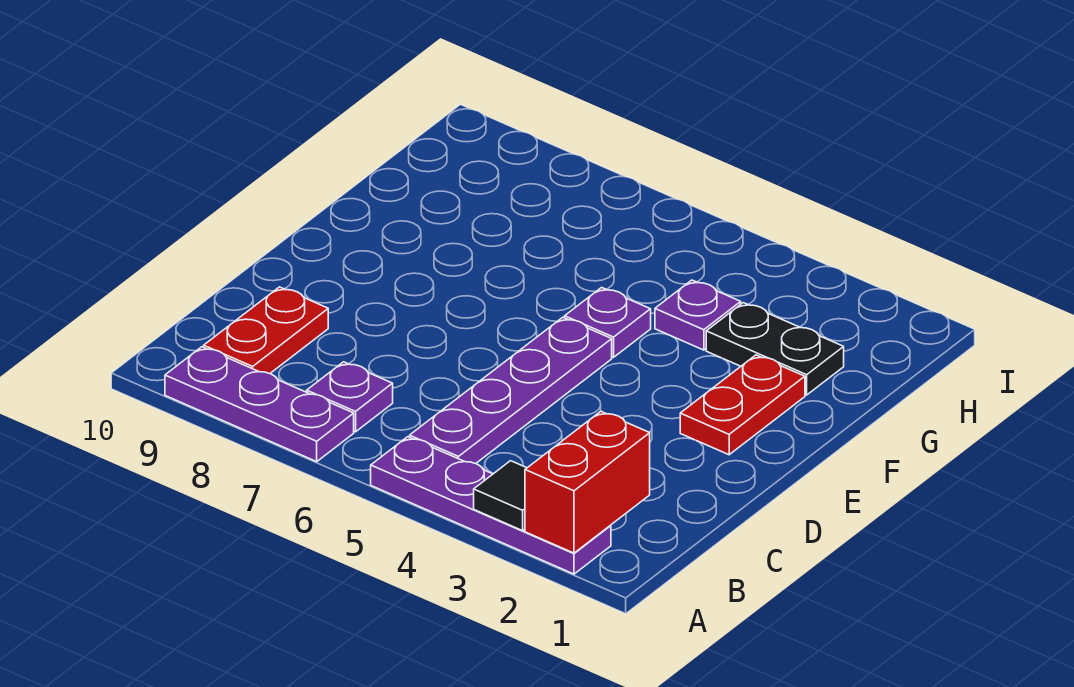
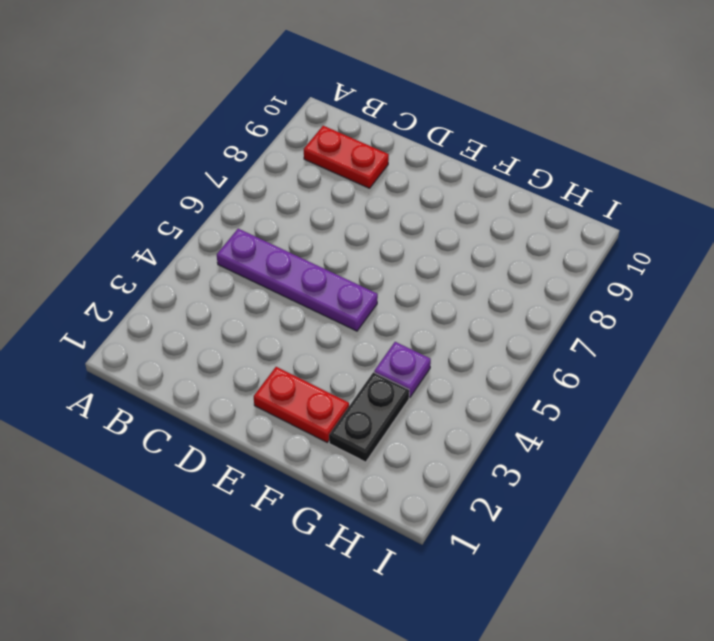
none -> purple plate A2:A5 level 1
none -> purple plate A7:A9 level 1

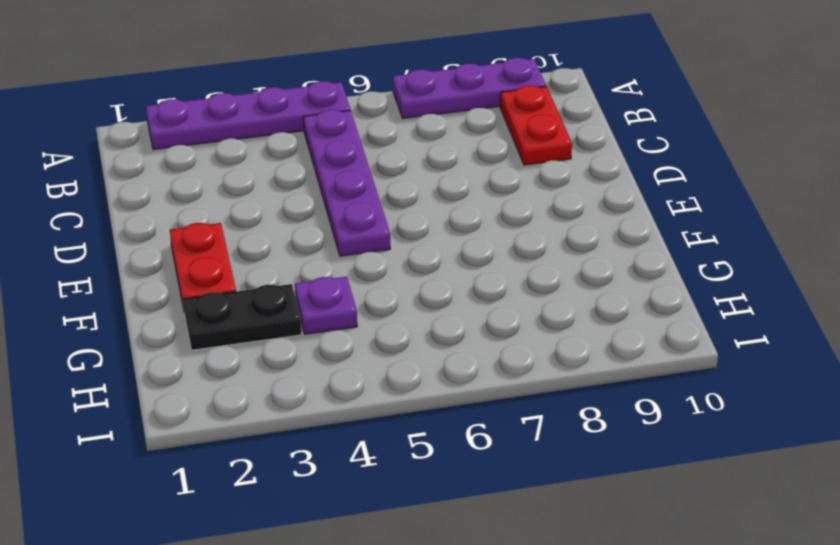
none -> purple plate B7 level 1
none -> purple plate F5 level 1

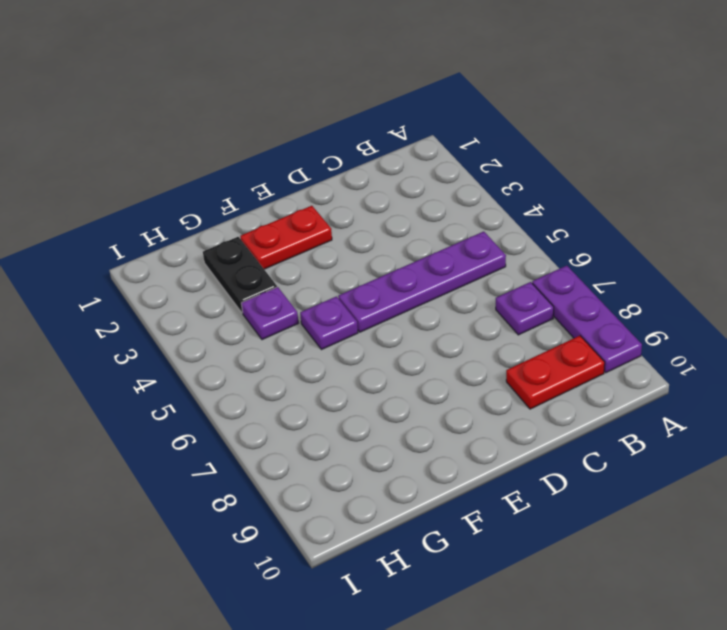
none -> purple plate A2:A5 level 1
none -> red brick A2:B2 level 2

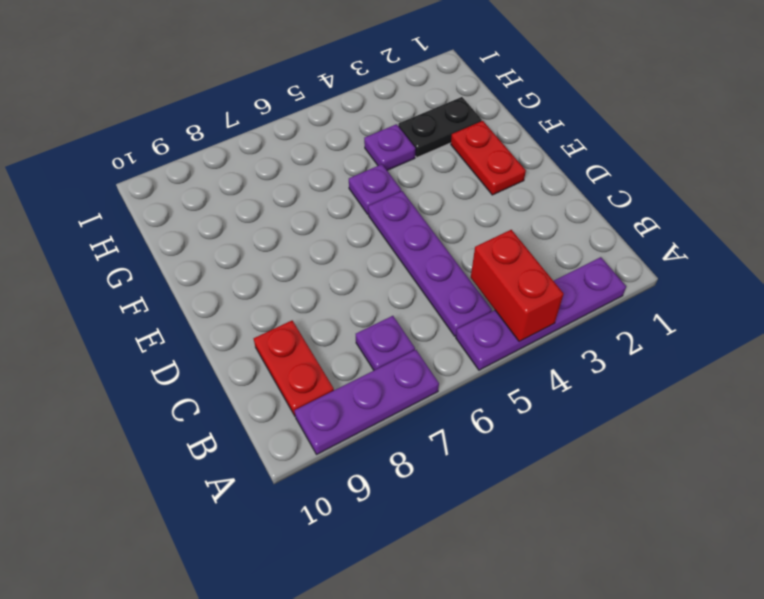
red brick A4:B4 level 2 -> red brick A2:B2 level 2
none -> black tile A3 level 2

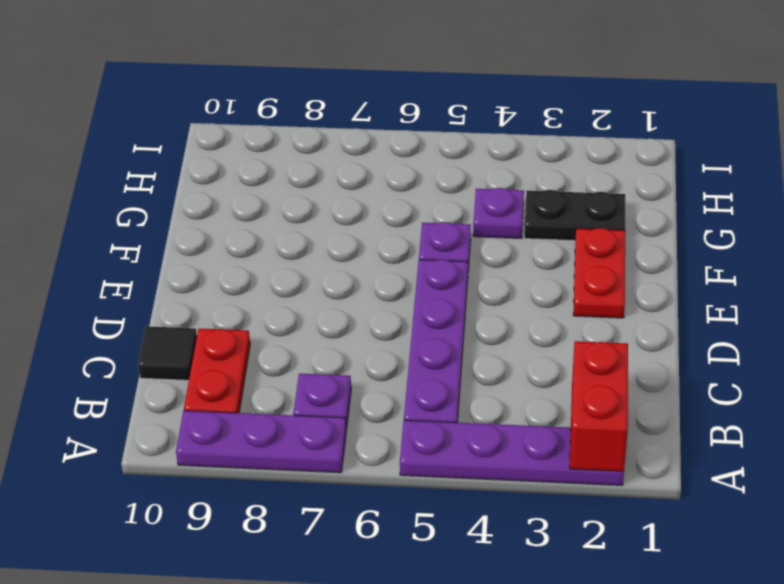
black tile C10 level 1 -> black tile A3 level 2

